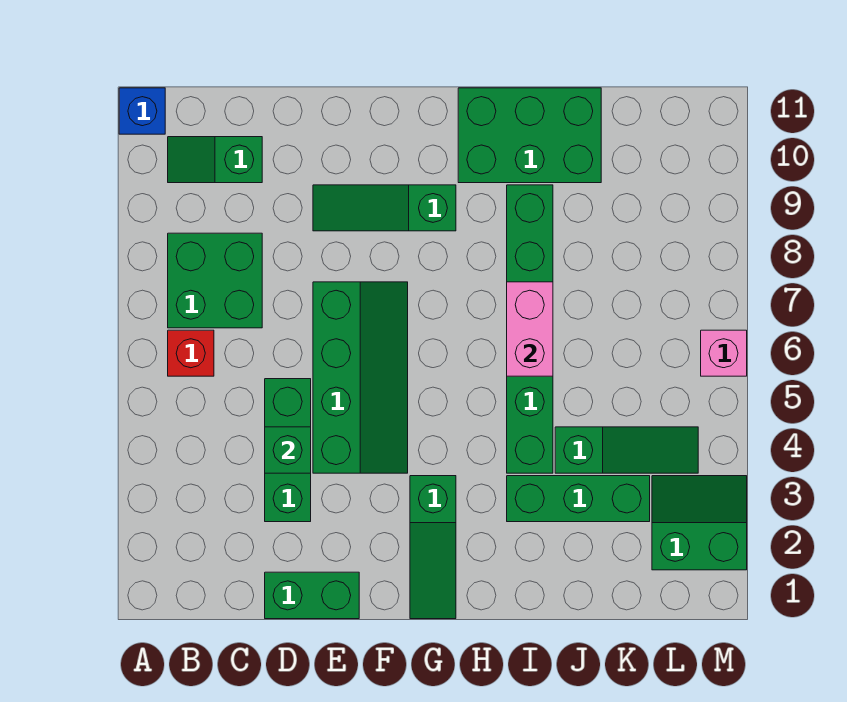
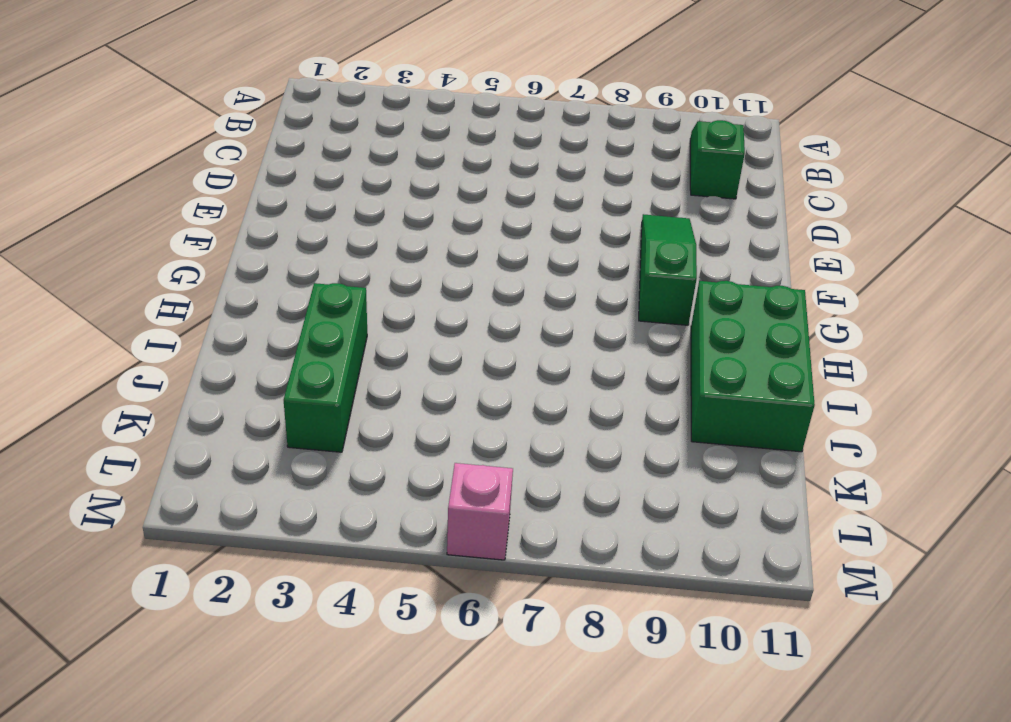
none -> blue brick A11 level 1
none -> red brick B6 level 1
none -> green brick B7:C8 level 1

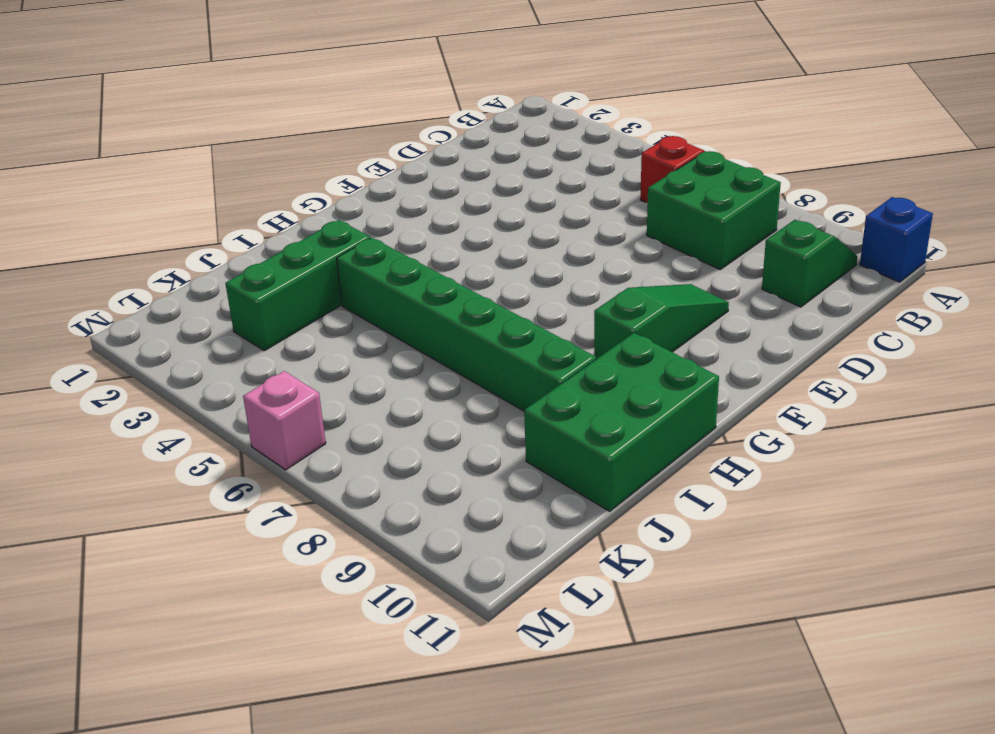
none -> green brick D1:E1 level 1
none -> green brick D3:D5 level 1
none -> green slope E4:F7 level 1 top E

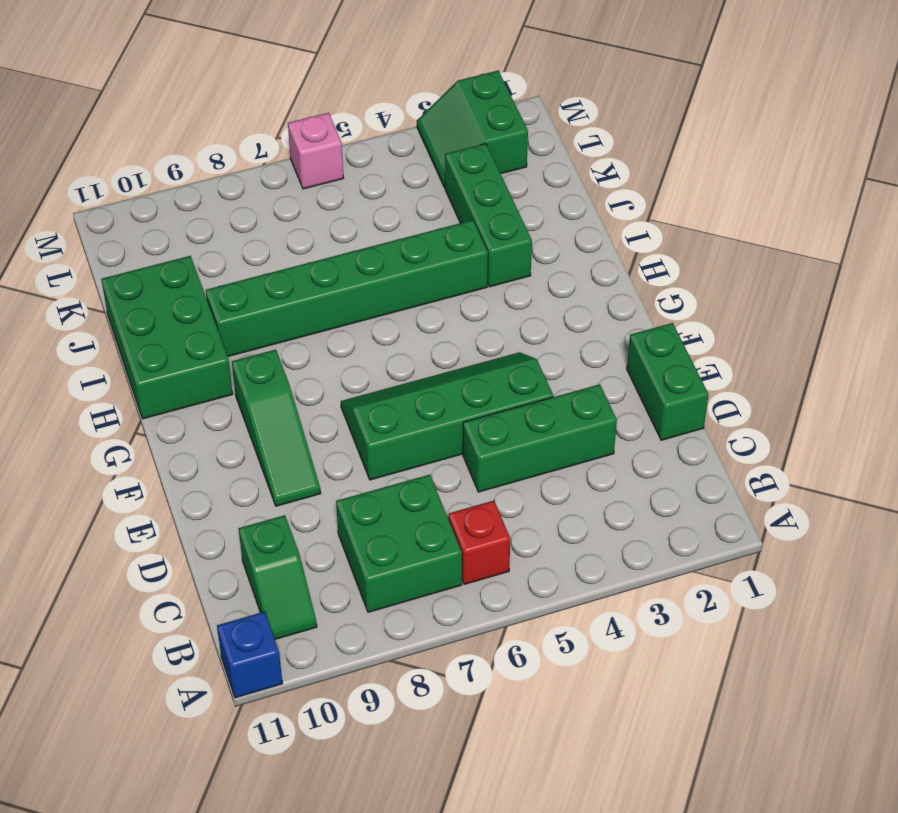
none -> green slope G1:G3 level 1 top 3
none -> green slope J4:L4 level 1 top J
none -> green brick D4 level 2

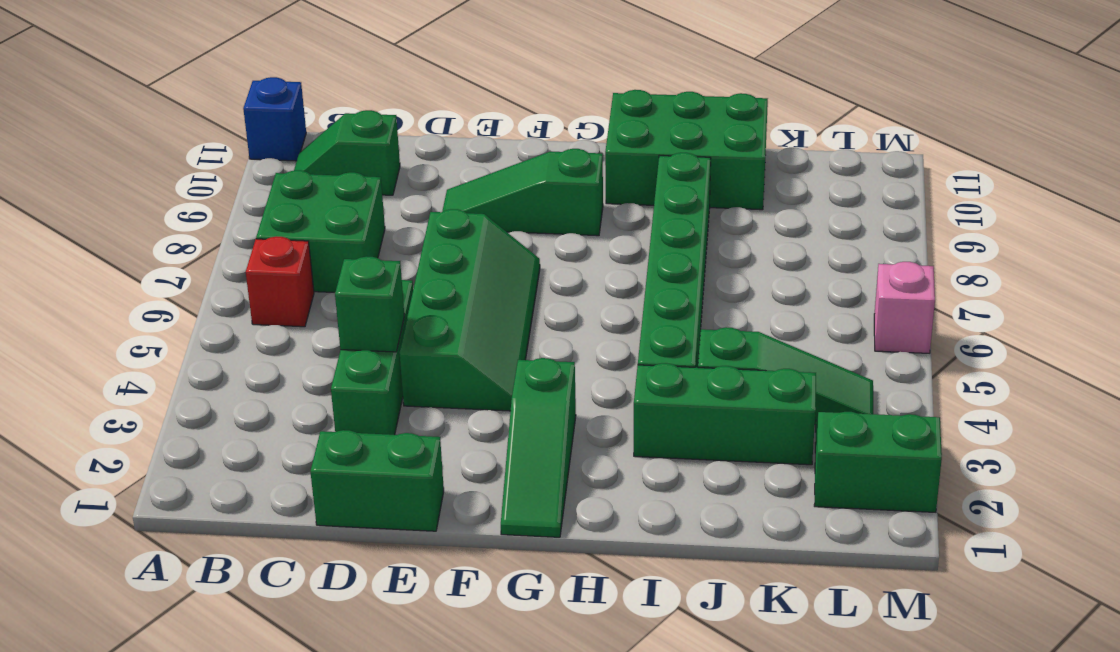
none -> pink brick I6:I7 level 2

